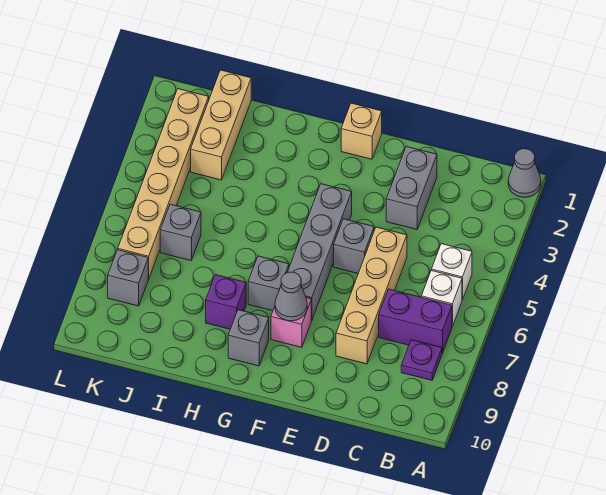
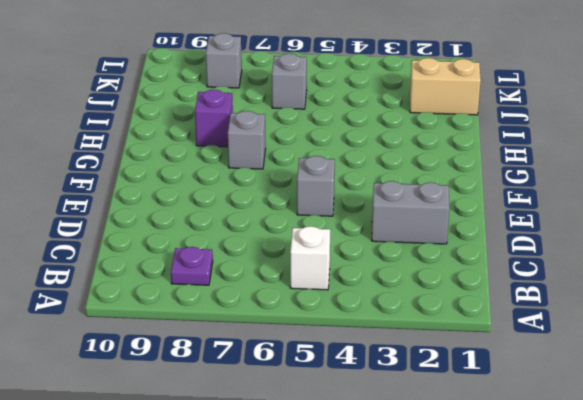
tan brick J1:J2 level 1 -> tan brick J1:J3 level 1
none -> grey cone A1 level 1
none -> white brick B6 level 1
none -> purple brick B7:C7 level 1

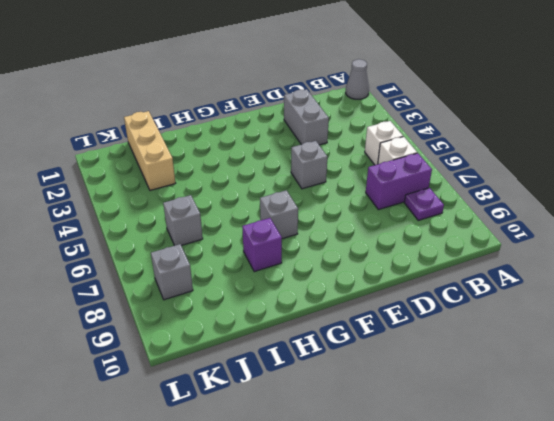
none -> tan brick D5:D8 level 1
none -> tan brick F1 level 1
none -> grey brick F4:F7 level 1

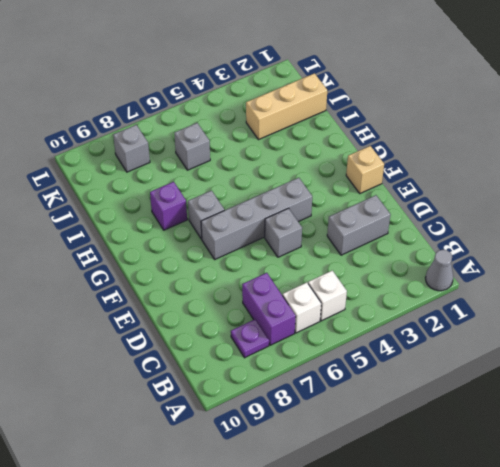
none -> tan brick D5:D8 level 1
none -> pink brick F8 level 1
none -> grey brick G9 level 1

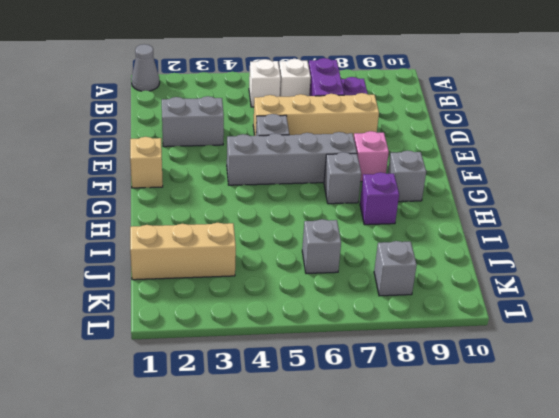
none -> tan brick K2:K7 level 1
none -> grey cone F8 level 2

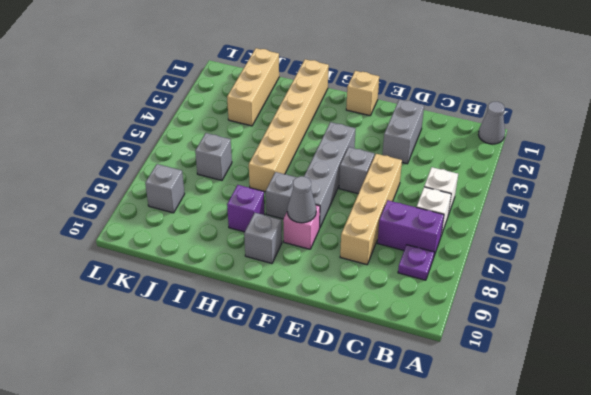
tan brick H1:H6 level 1 -> tan brick K2:K7 level 1

